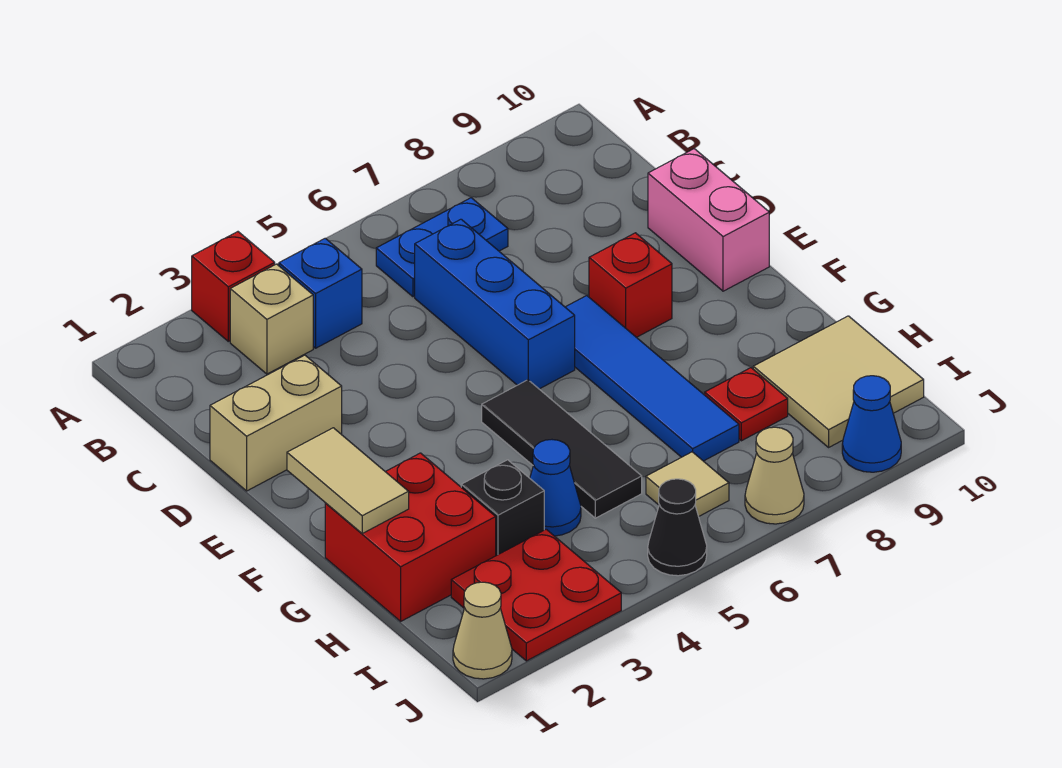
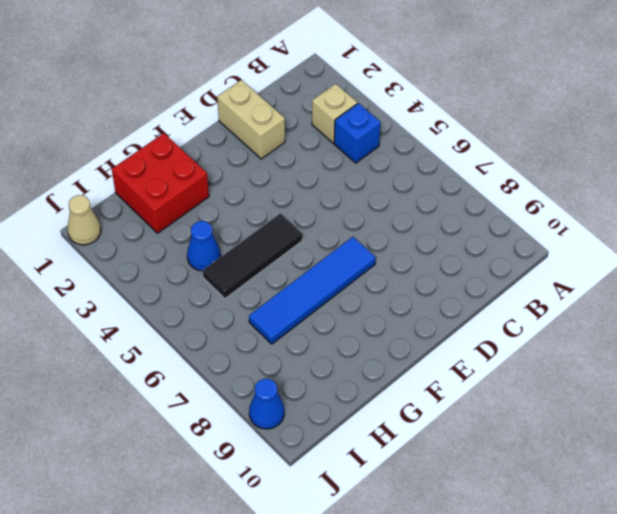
none -> red brick A3 level 1
none -> blue plate B6:B7 level 1
none -> blue brick C6:E6 level 1

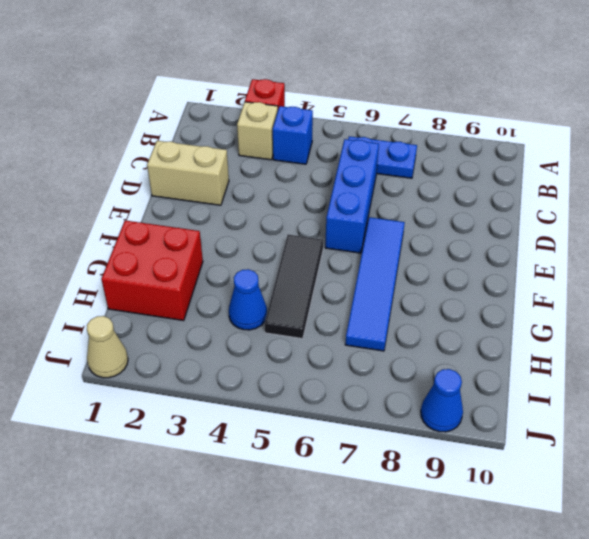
none -> pink brick D10:E10 level 1
none -> red brick E8 level 1
none -> black brick H3 level 1

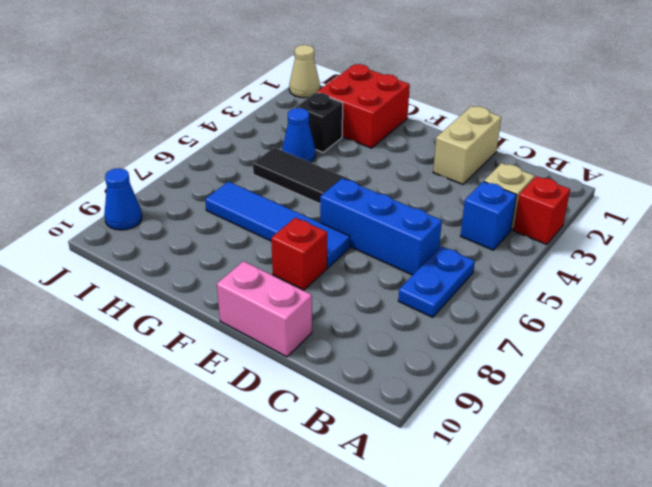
none -> red plate H8 level 1
none -> tan tile H9:I10 level 1
none -> red plate I2:J3 level 1

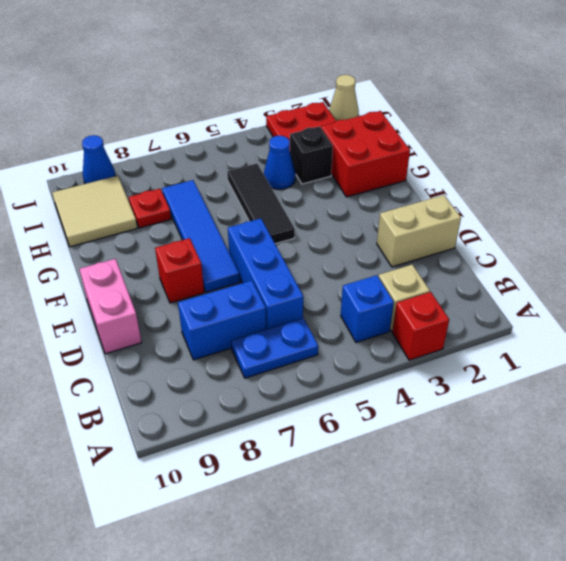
blue brick C7:C8 level 1 -> none
none -> tan tile I6 level 1
none -> black cone J5 level 1
none -> tan cone J7 level 1

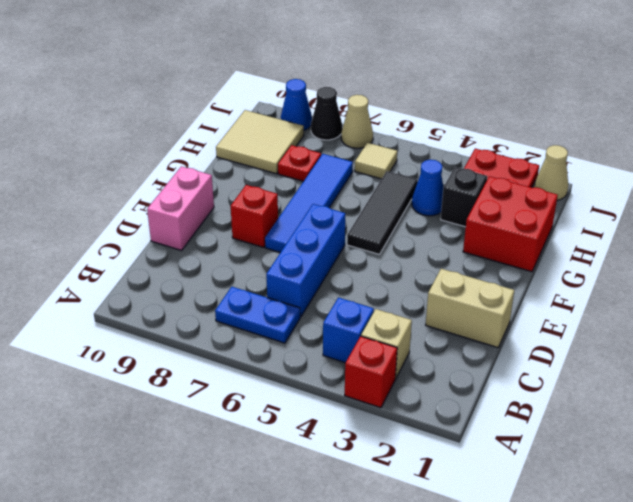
black cone J8 level 1 -> black cone J5 level 1
none -> tan tile F1:G1 level 2

